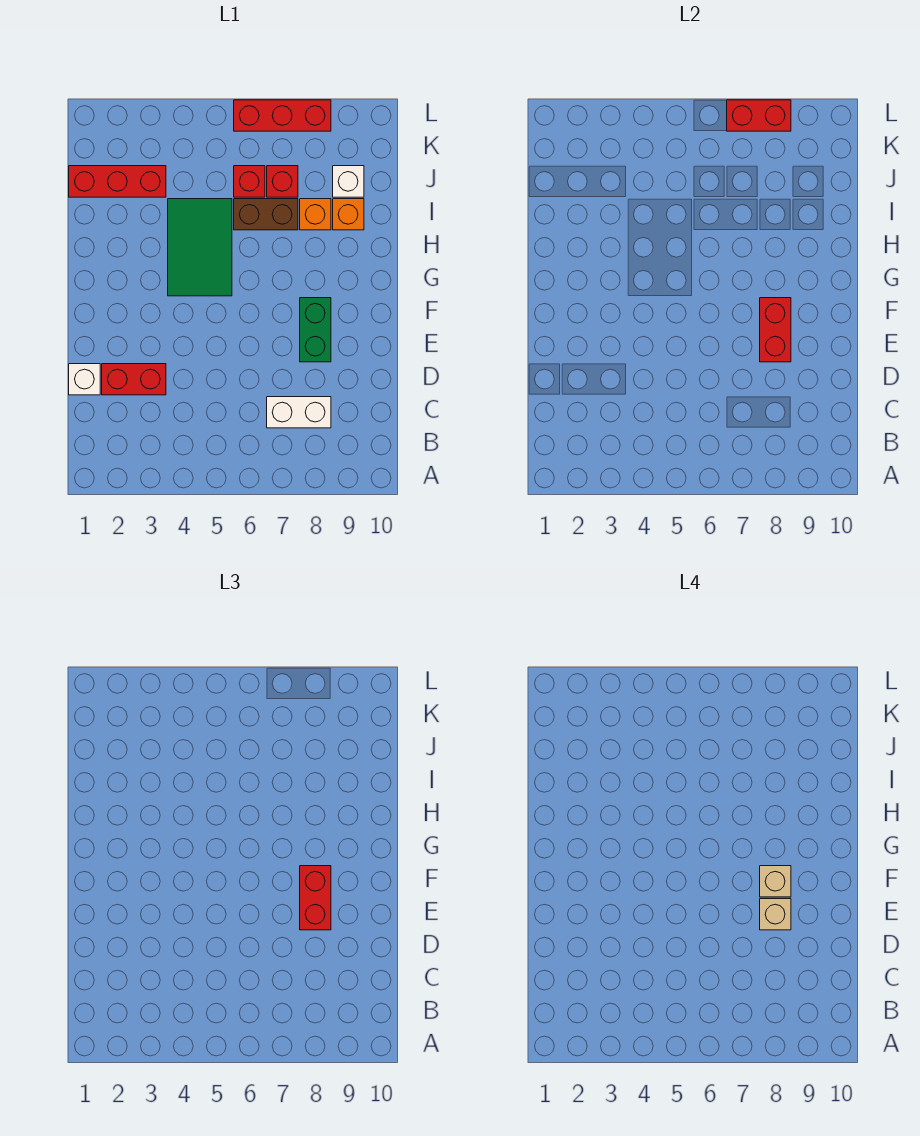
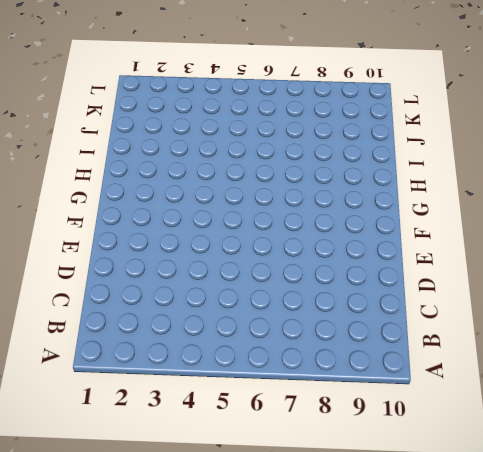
none -> white brick C7:C8 level 1
none -> white brick D1 level 1
none -> red brick D2:D3 level 1

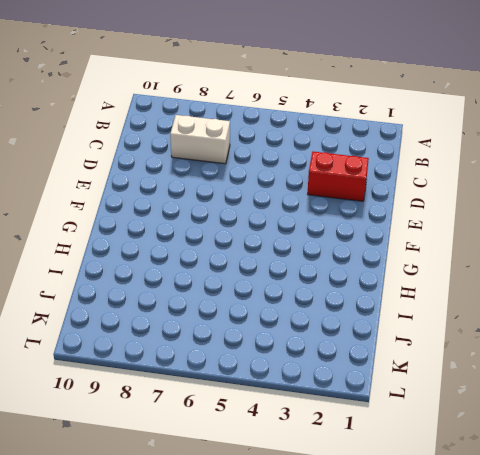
none -> white brick D1 level 1
none -> green brick E8:F8 level 1
none -> green tile G4:I5 level 1

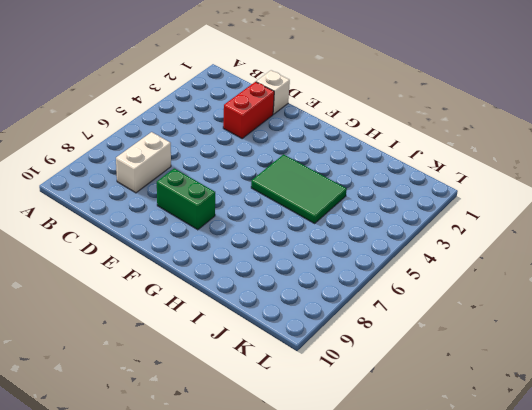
none -> brown brick I6:I7 level 1
none -> orange brick I8 level 1
none -> orange brick I9 level 1

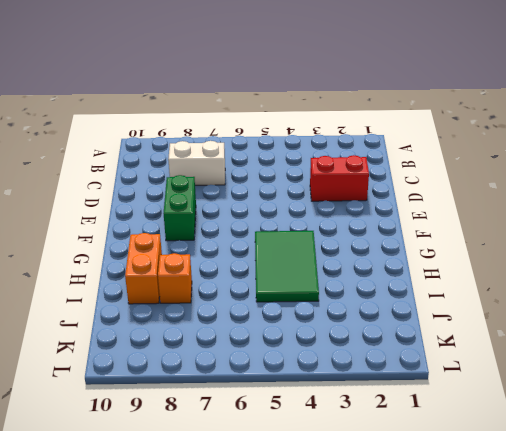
orange brick H9:I9 level 1 -> orange brick I9 level 1
none -> white brick D1 level 1
none -> brown brick I6:I7 level 1
none -> red brick J1:J3 level 1

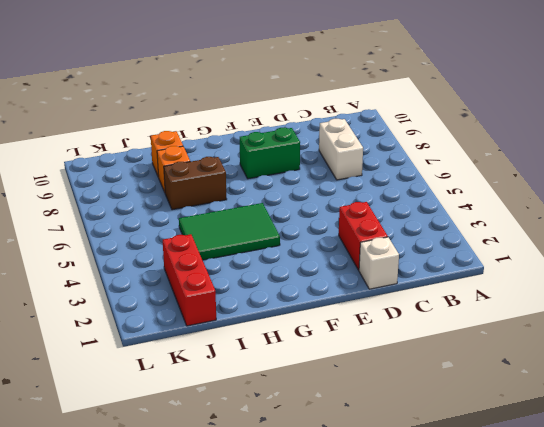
brown brick H7:I7 level 1 -> brown brick I6:I7 level 1
none -> red brick J6 level 1
none -> red brick J7 level 1
none -> white brick J9 level 1

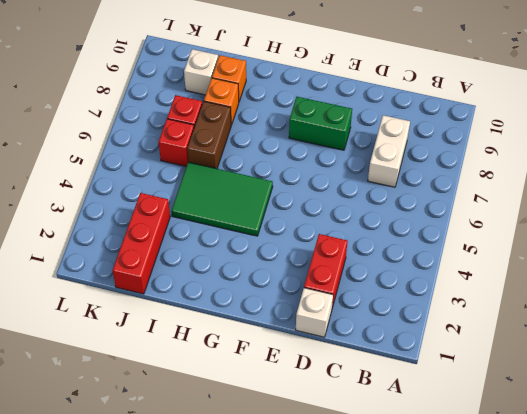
none -> red brick L6:L8 level 1
none -> red brick E8:F8 level 2
none -> red brick L7:L8 level 2

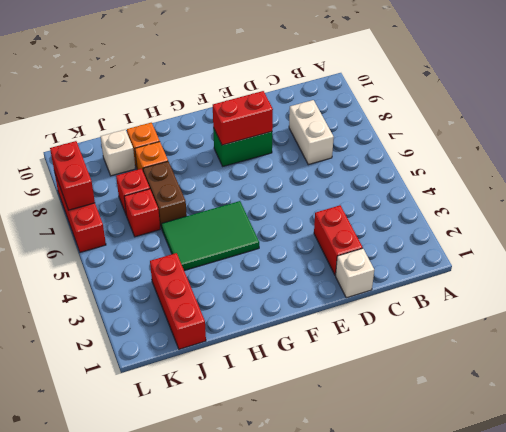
none -> red brick E8:F8 level 3
none -> tan brick E8 level 4
none -> tan brick F8 level 4

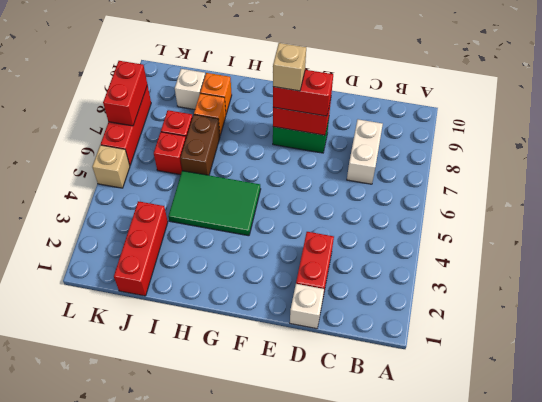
tan brick L5 level 1 -> tan brick E8 level 4

